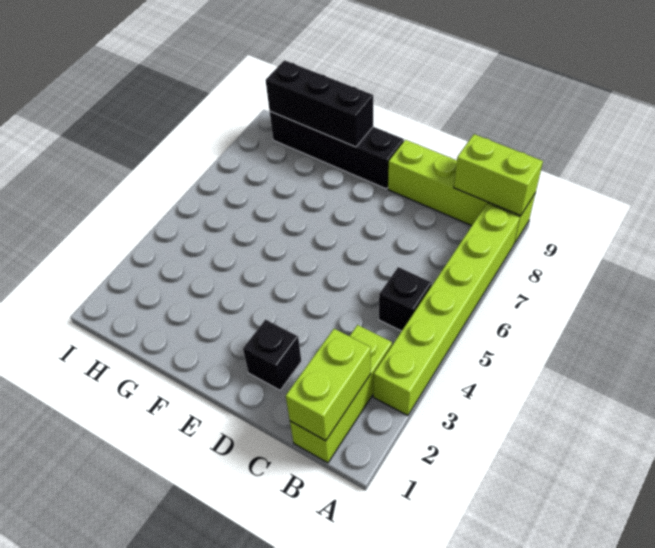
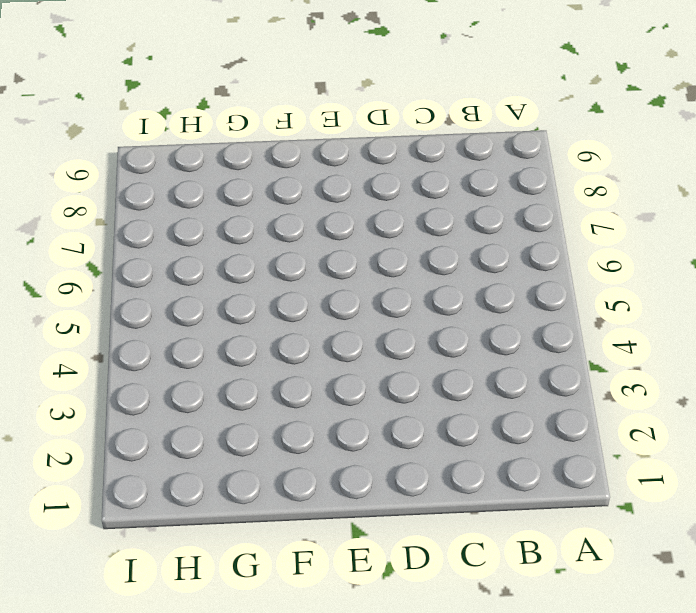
none -> lime brick A3:A8 level 1
none -> lime brick A9:D9 level 1

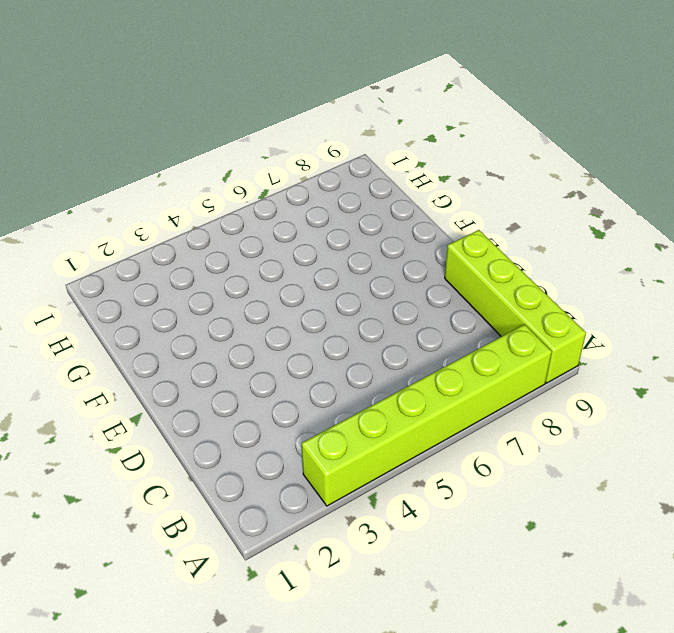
none -> lime brick B1:B3 level 1
none -> black brick B5 level 1

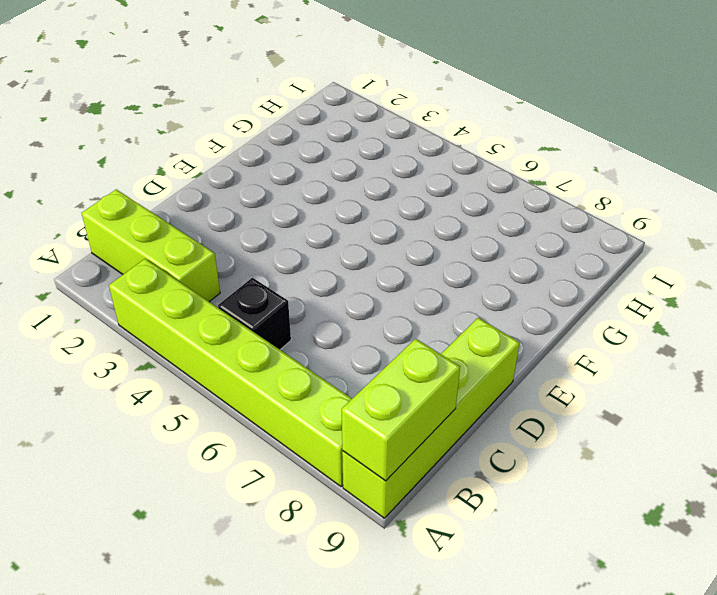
none -> black brick D2 level 1
none -> black brick E9:H9 level 1

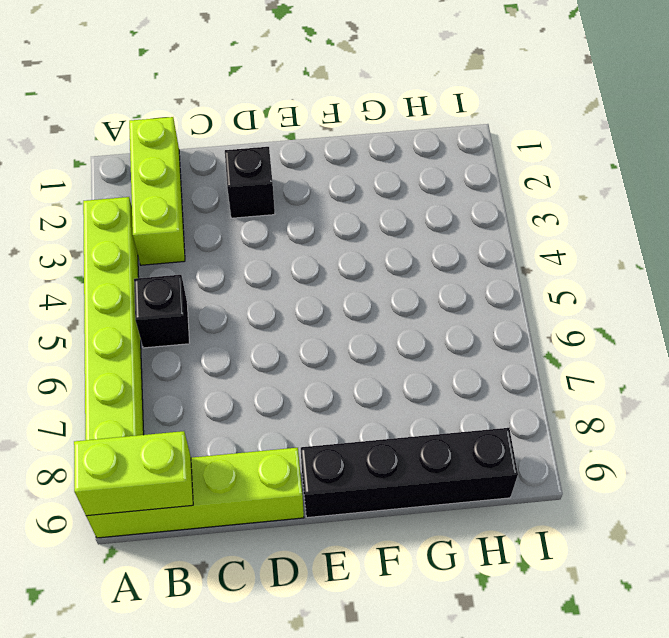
none -> lime brick B1:B2 level 2
none -> black brick F9:H9 level 2

